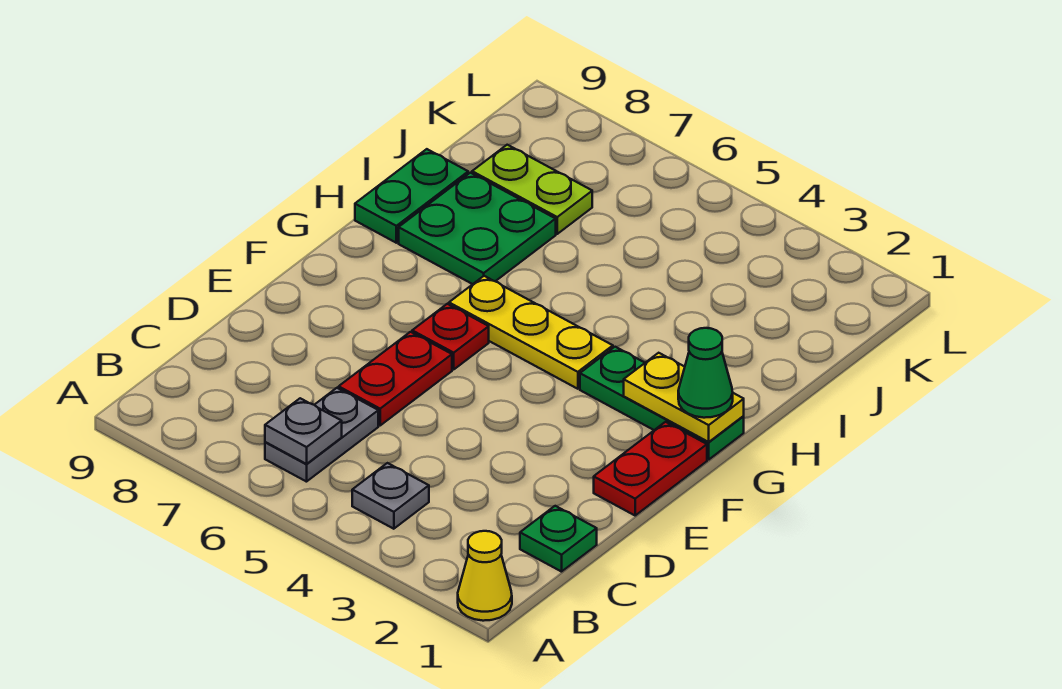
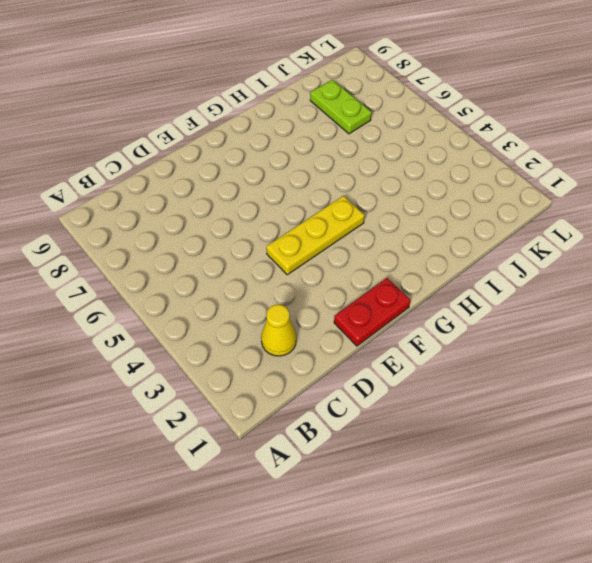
yellow cone C2 level 1 -> yellow cone A1 level 1
yellow plate E4:G4 level 1 -> yellow plate G4:G6 level 1
none -> grey plate B4 level 1
none -> grey plate B6:C6 level 1
none -> green plate C1 level 1

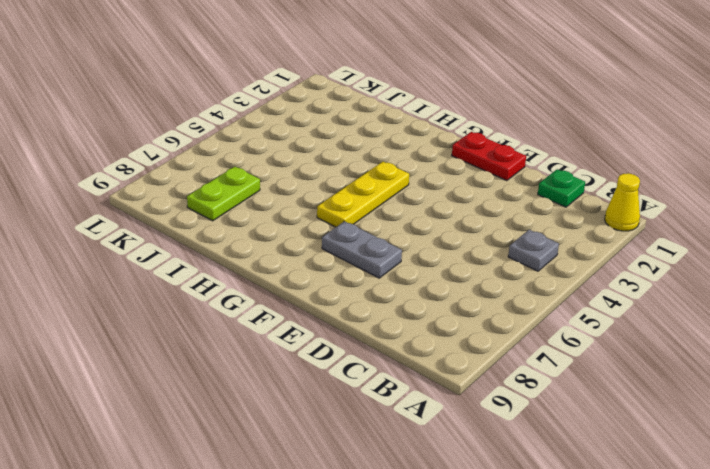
grey plate E7:F7 level 1 -> grey plate B6:C6 level 1
none -> red plate D6:E6 level 1
none -> red plate F6 level 1
none -> green plate G1:G3 level 1

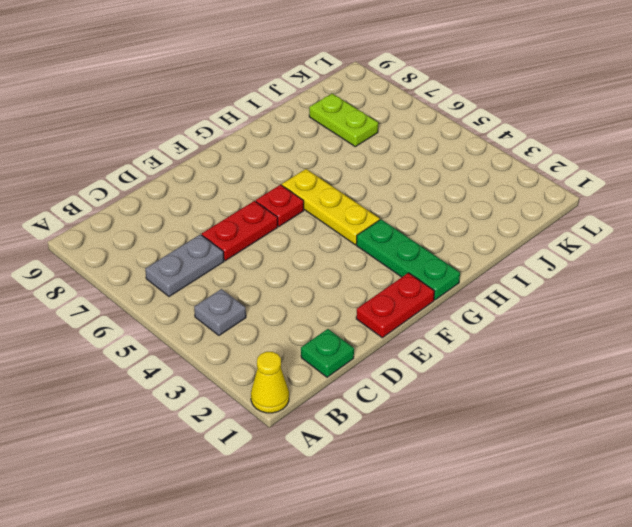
none -> green plate H7:I8 level 1
none -> green plate H9:I9 level 1
none -> grey plate B6 level 2

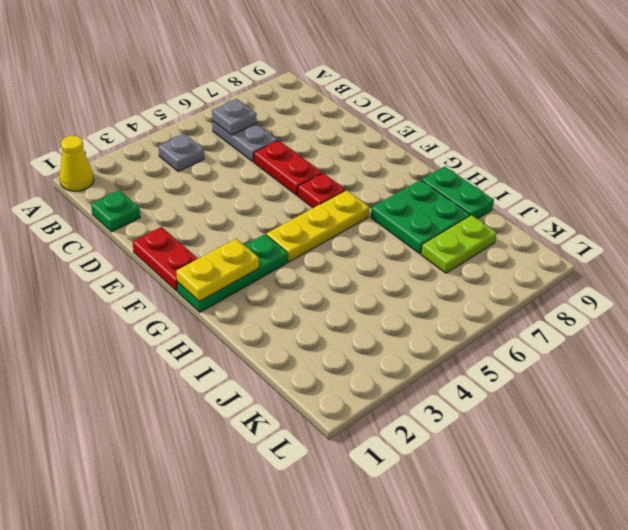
none -> green cone G1 level 3

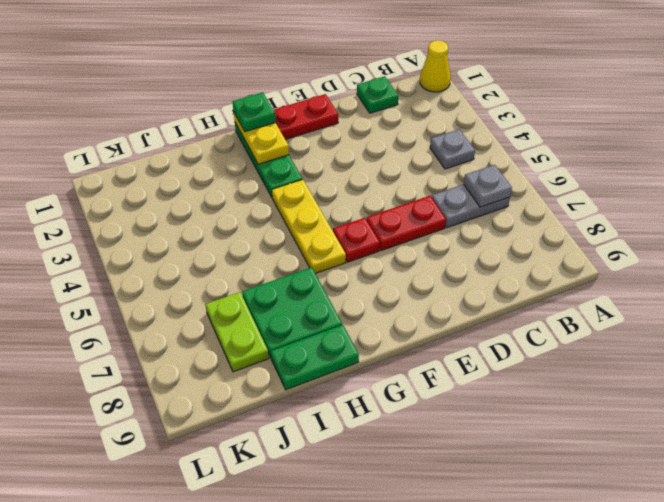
green plate G1 level 3 -> green cone G1 level 3

